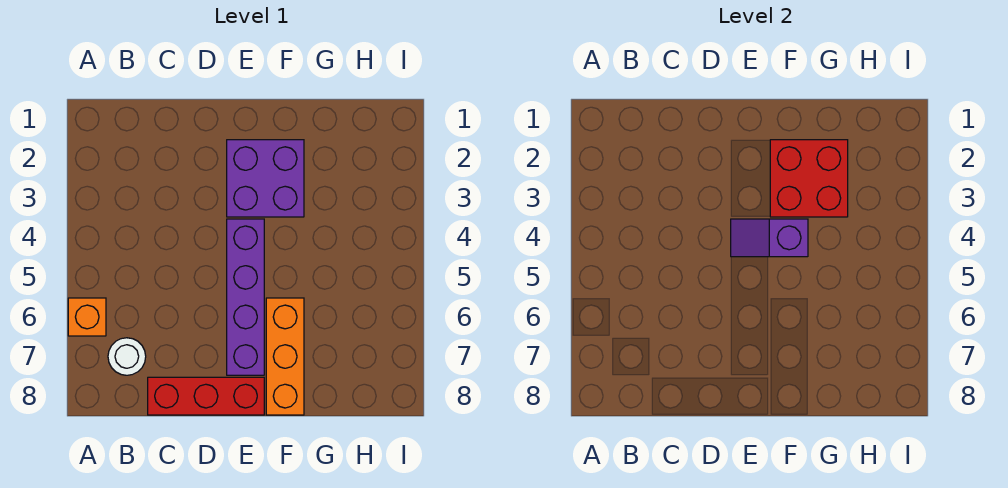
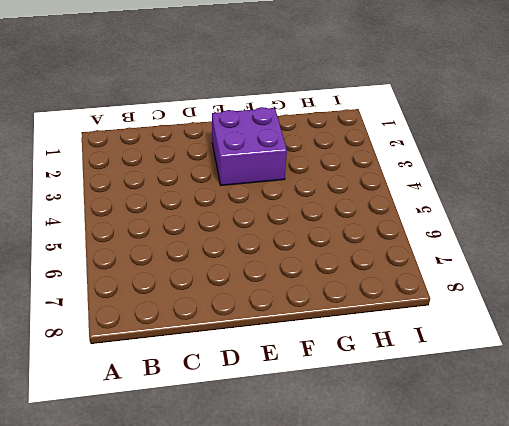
none -> orange brick A6 level 1
none -> white round brick B7 level 1

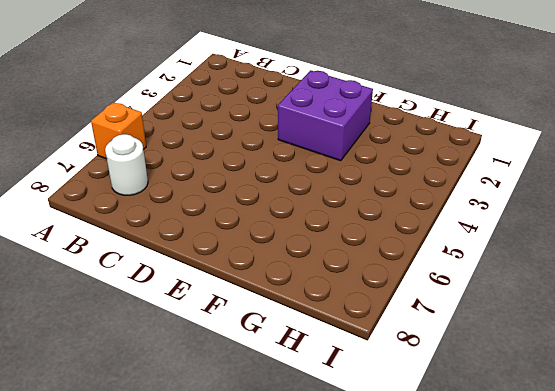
none -> red brick C8:E8 level 1
none -> purple brick E4:E7 level 1

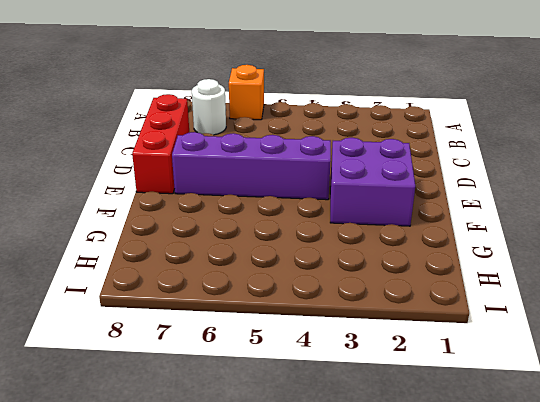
none -> orange brick F6:F8 level 1
none -> purple slope E4:F4 level 2 top F

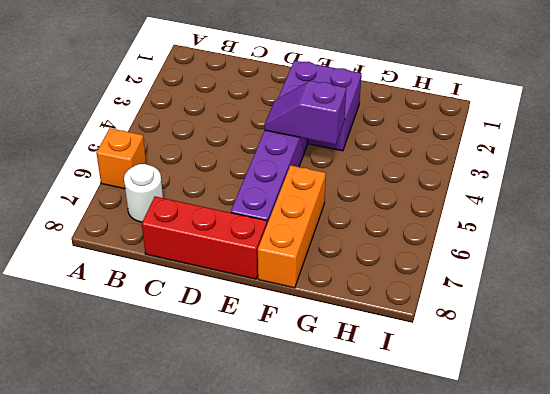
none -> red brick F2:G3 level 2

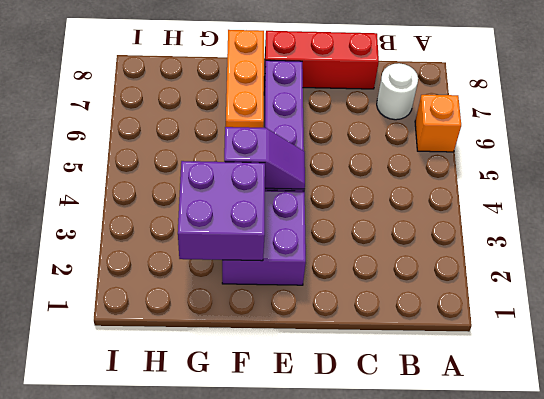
purple brick F2:G3 level 2 -> red brick F2:G3 level 2

